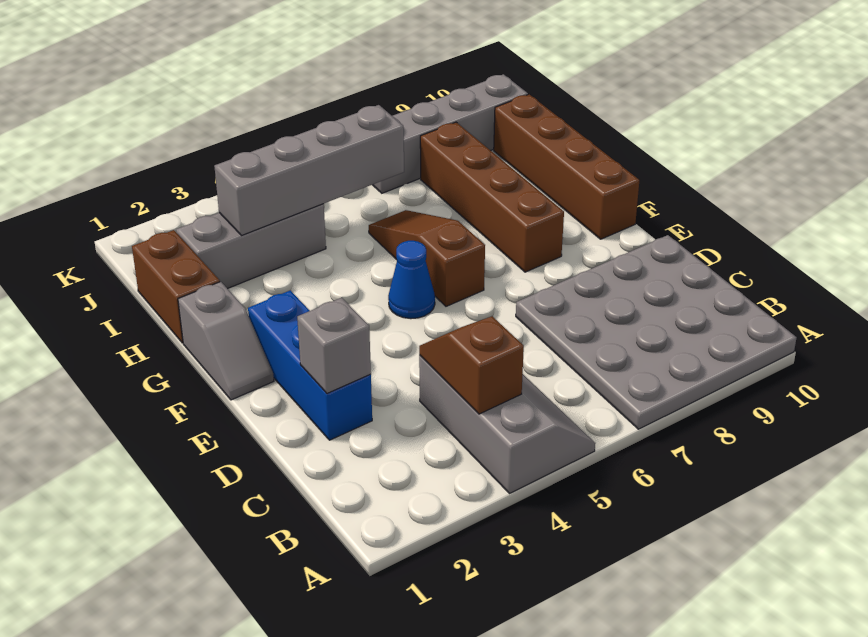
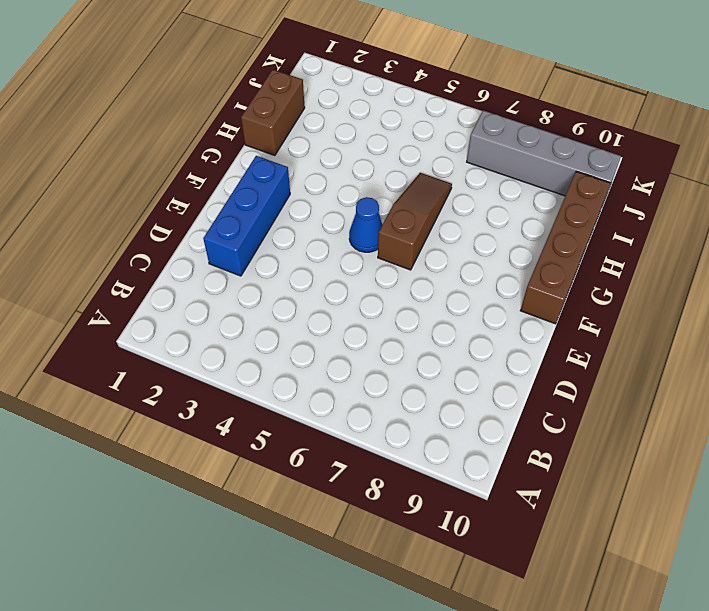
none -> grey slope A4:C5 level 1 top 4
none -> grey plate A7:D10 level 1
none -> grey slope F1:G1 level 1 top G

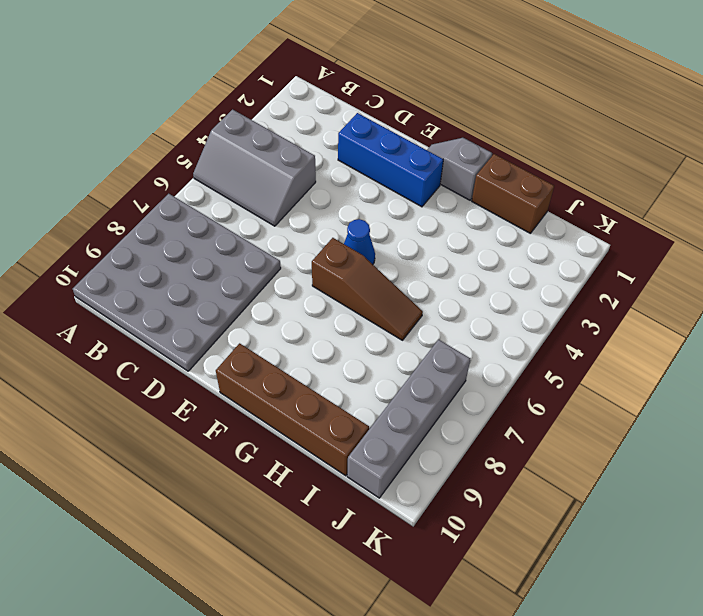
none -> brown brick F8:I8 level 1
none -> grey brick I2:I4 level 1
none -> brown slope B4:C4 level 2 top B

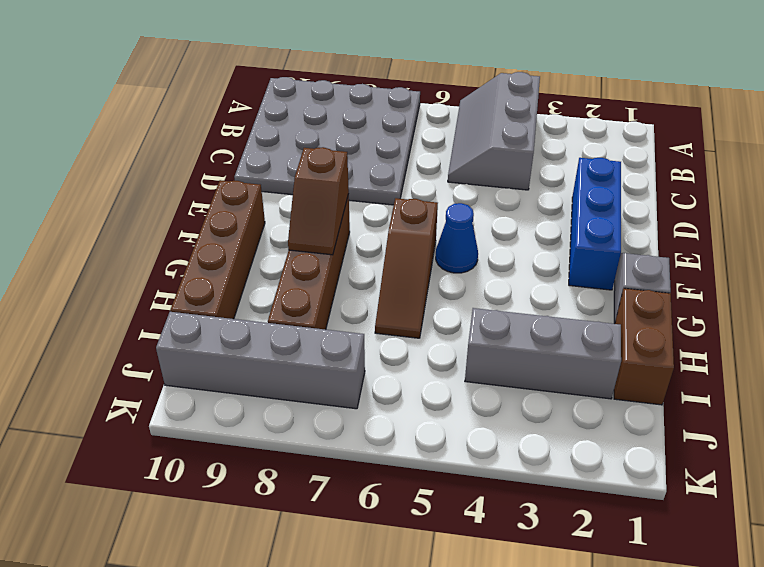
brown slope F8:G8 level 2 top F -> brown slope B4:C4 level 2 top B
none -> grey brick D2 level 2
none -> grey brick I3:I6 level 2

